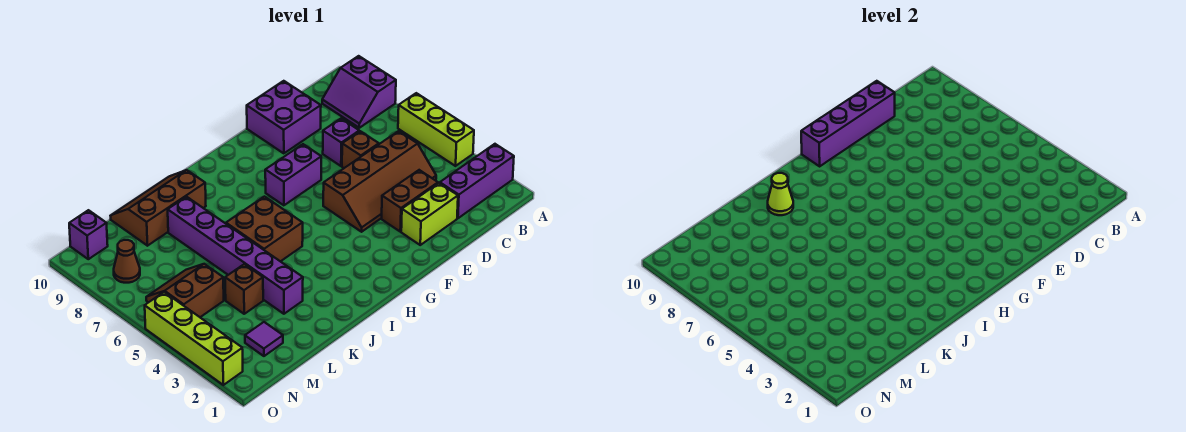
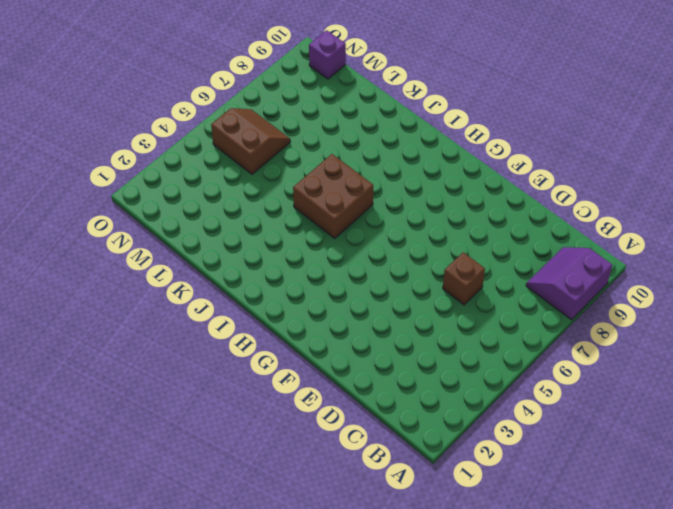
none -> purple brick A2:C2 level 1
none -> lime brick A4:A6 level 1
none -> brown slope C4:F5 level 1 top 5

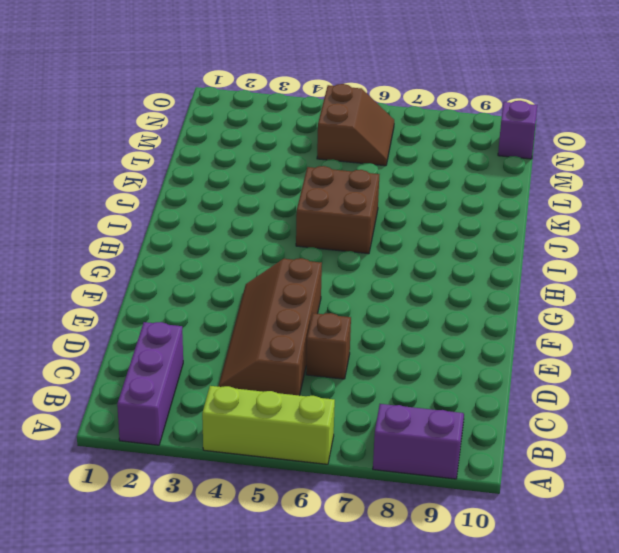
none -> lime brick D2:E2 level 1
none -> brown brick D3:E3 level 1
none -> purple brick D7 level 1

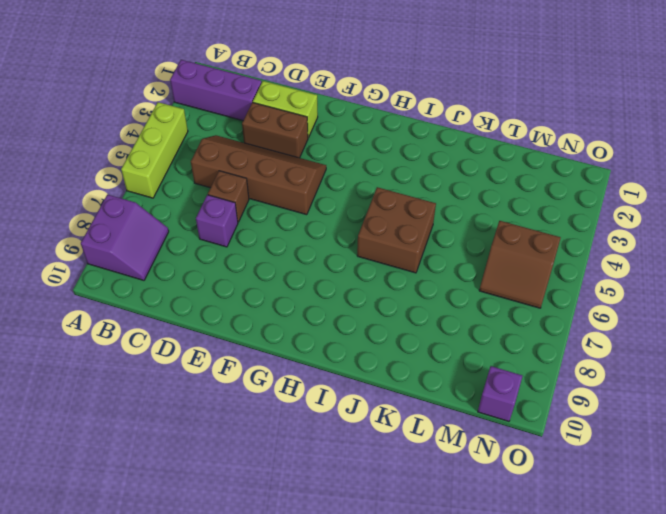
none -> purple brick D9:E10 level 1
none -> purple brick F7:G7 level 1
none -> brown slope J9:L10 level 1 top 9

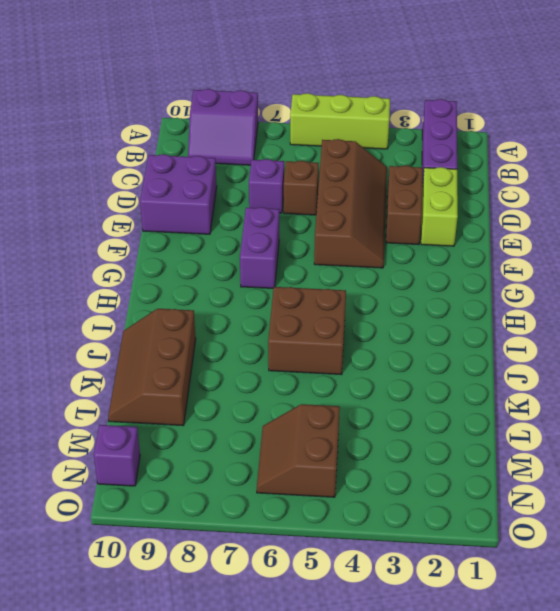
none -> purple brick K3:K8 level 1
none -> brown brick L4 level 1
none -> purple tile M2 level 1

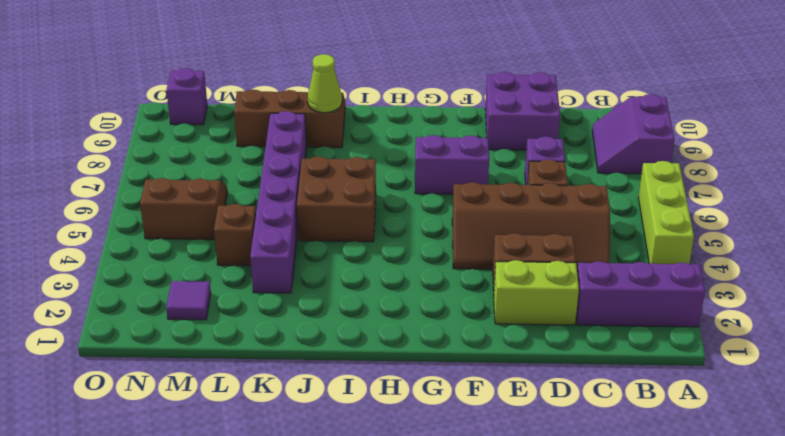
none -> brown cone N8 level 1
none -> lime brick O2:O5 level 1
none -> purple brick D10:G10 level 2

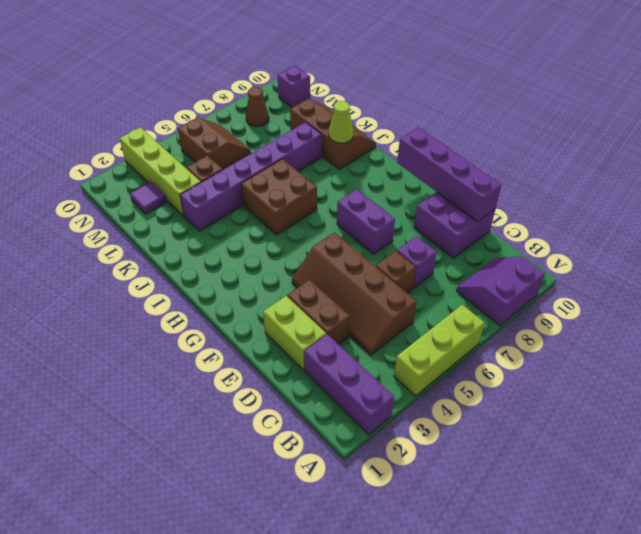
lime brick L3:O3 level 1 -> lime brick O2:O5 level 1

